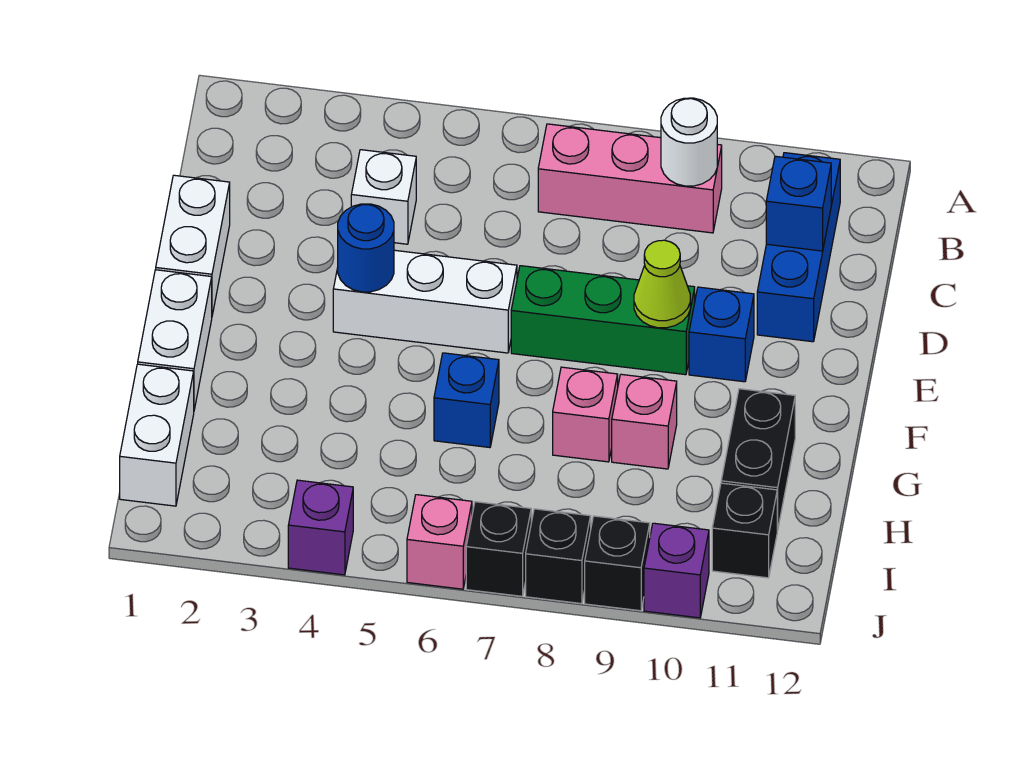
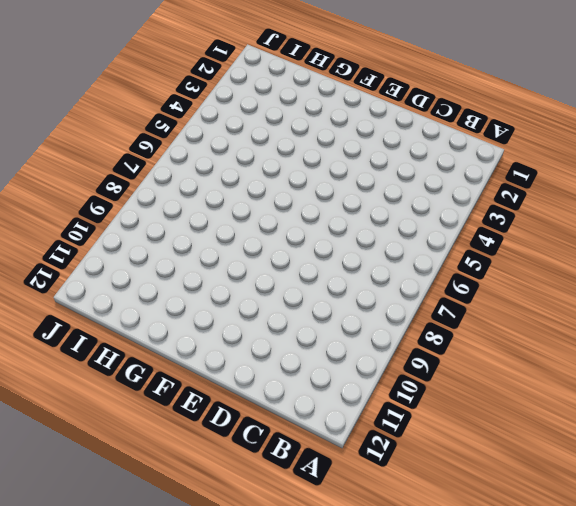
none -> pink brick B7:B9 level 1
none -> blue brick B11:D11 level 1
none -> white brick C4 level 1

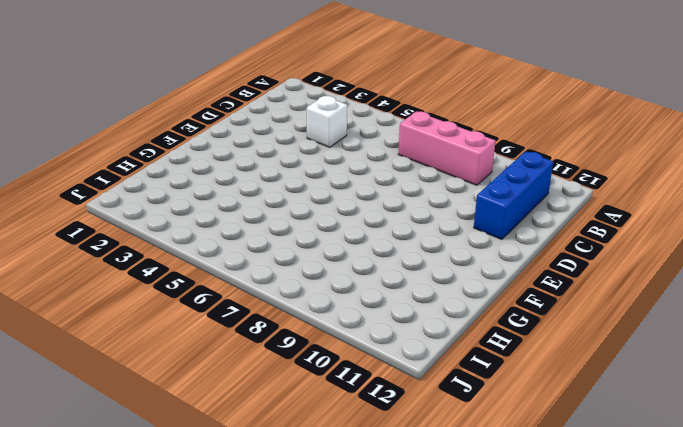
none -> white brick D1:E1 level 1
none -> white brick E4:E6 level 1
none -> green brick E7:E9 level 1

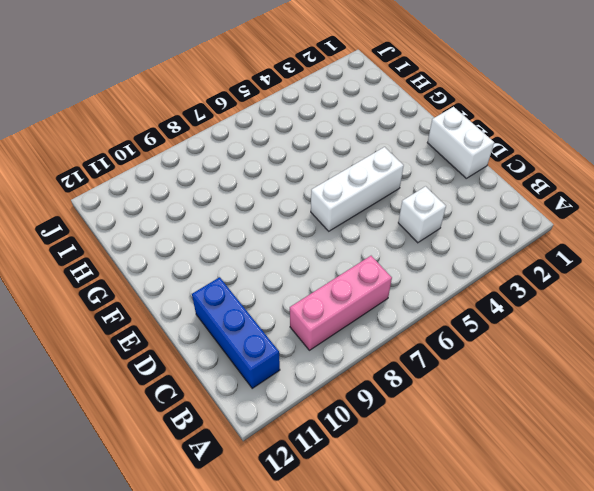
none -> green brick E7:E9 level 1
none -> blue brick E10 level 1
none -> white brick F1:G1 level 1

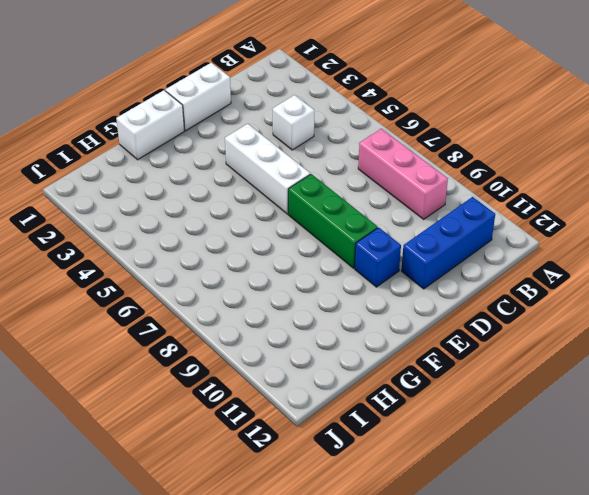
none -> blue brick G6 level 1
none -> pink brick G8 level 1
none -> pink brick G9 level 1

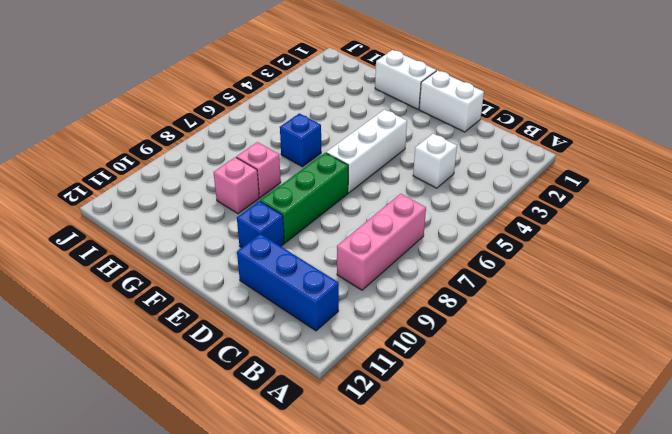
none -> black brick G11:H11 level 1
none -> white brick H1:I1 level 1
none -> black brick I11 level 1

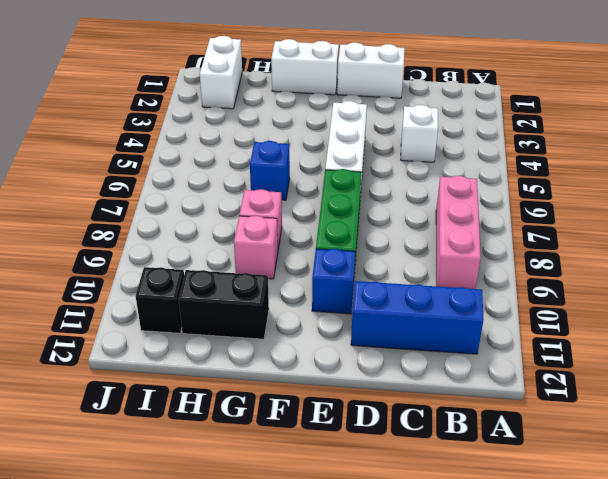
white brick I1:I2 level 1 -> white brick H1:I1 level 1
none -> purple brick J4 level 1
none -> pink brick J6 level 1
none -> black brick J7 level 1

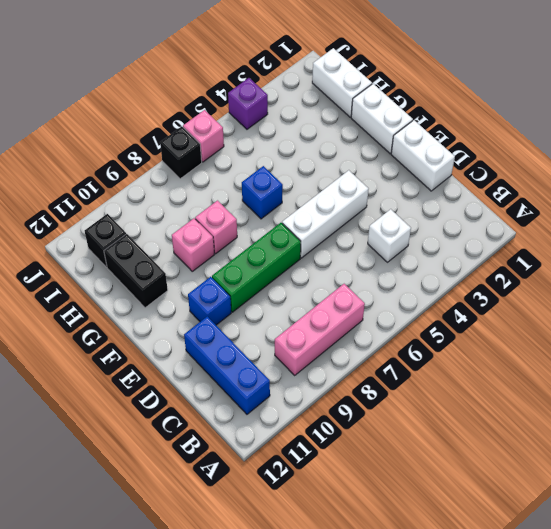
none -> black brick J8 level 1
none -> black brick J9 level 1
none -> purple brick J10 level 1

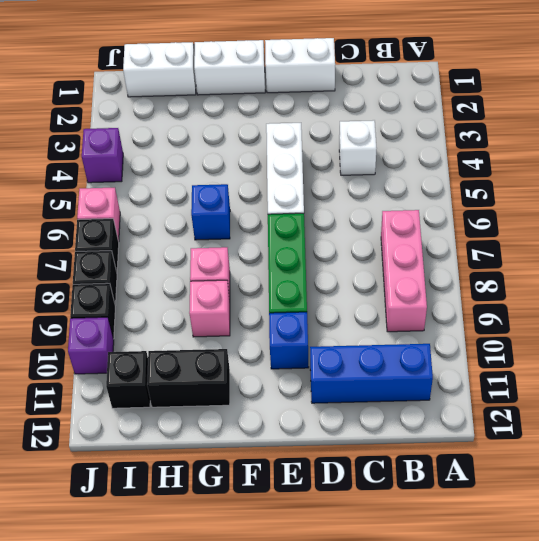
none -> white round brick B9 level 2
none -> blue brick C11 level 2
none -> blue round brick E4 level 2

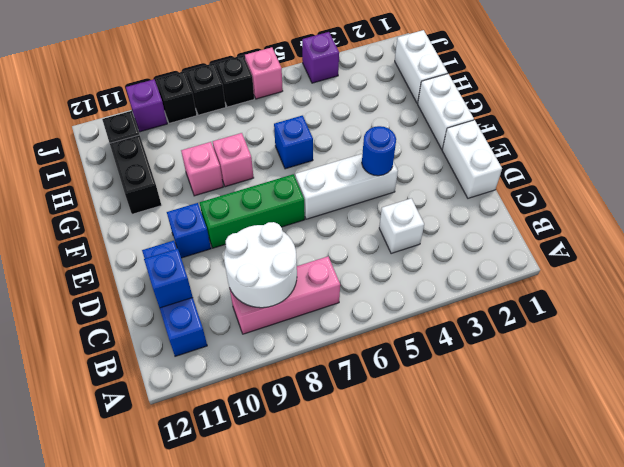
white round brick B8:C9 level 2 -> white round brick B9 level 2
none -> lime cone E9 level 2

